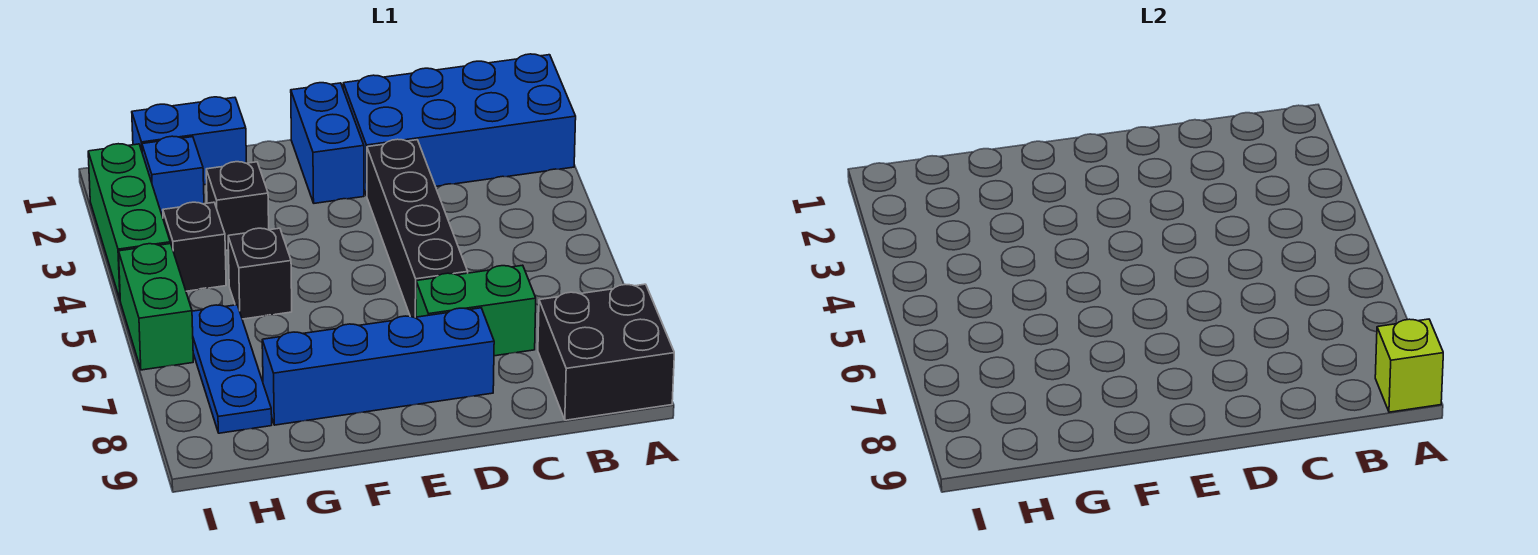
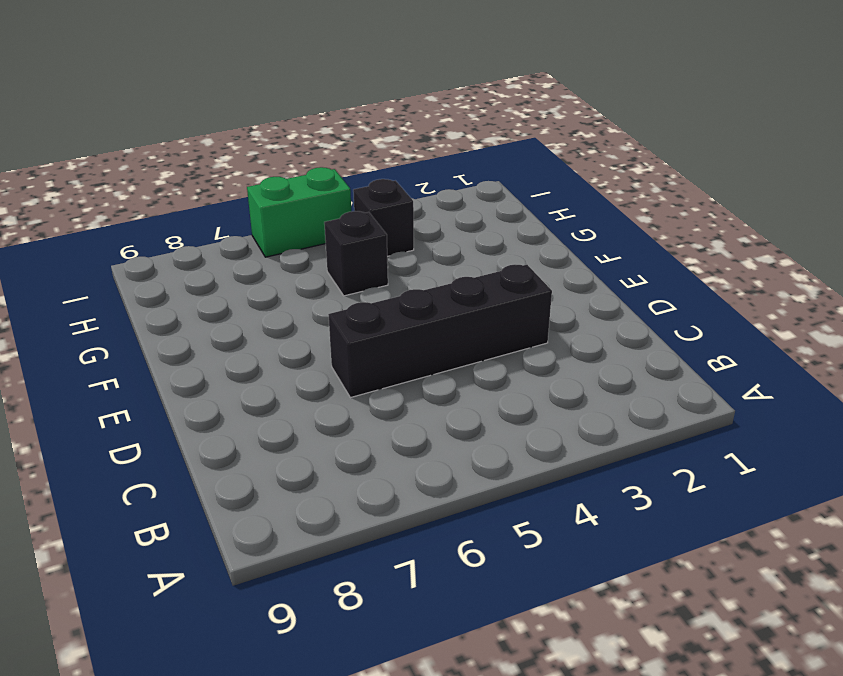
none -> blue brick A1:D2 level 1
none -> black brick A8:B9 level 1
none -> green brick C7:D7 level 1

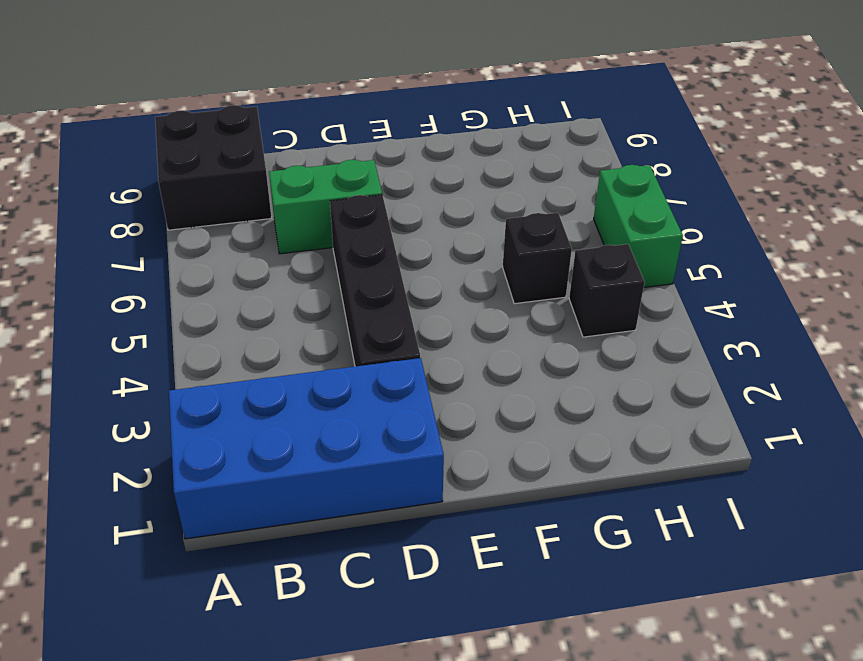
none -> blue brick D8:G8 level 1
none -> blue brick E1:E2 level 1
none -> blue brick G1:H1 level 1

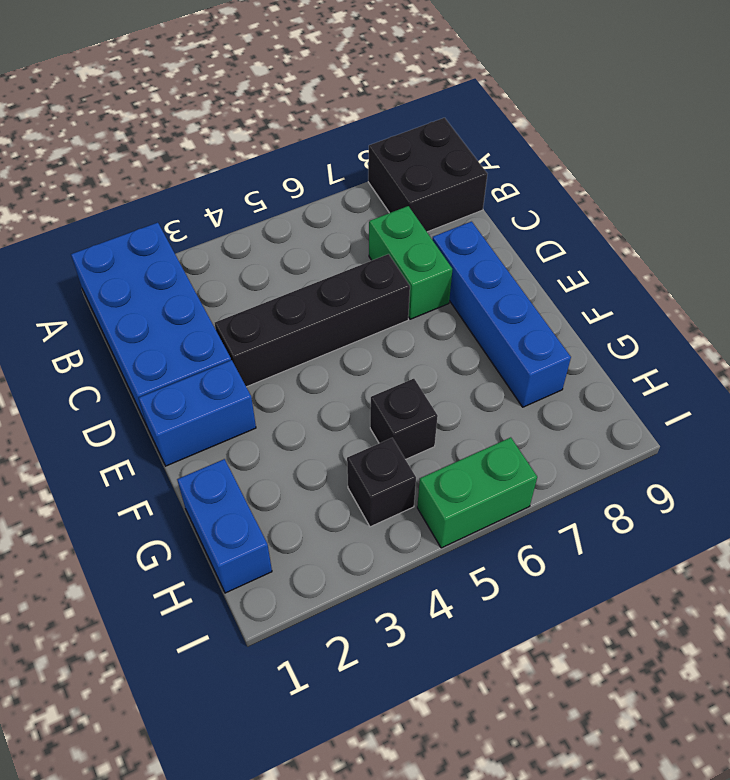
none -> black brick G3 level 1
none -> blue brick H2 level 1
none -> blue plate H6:H8 level 1

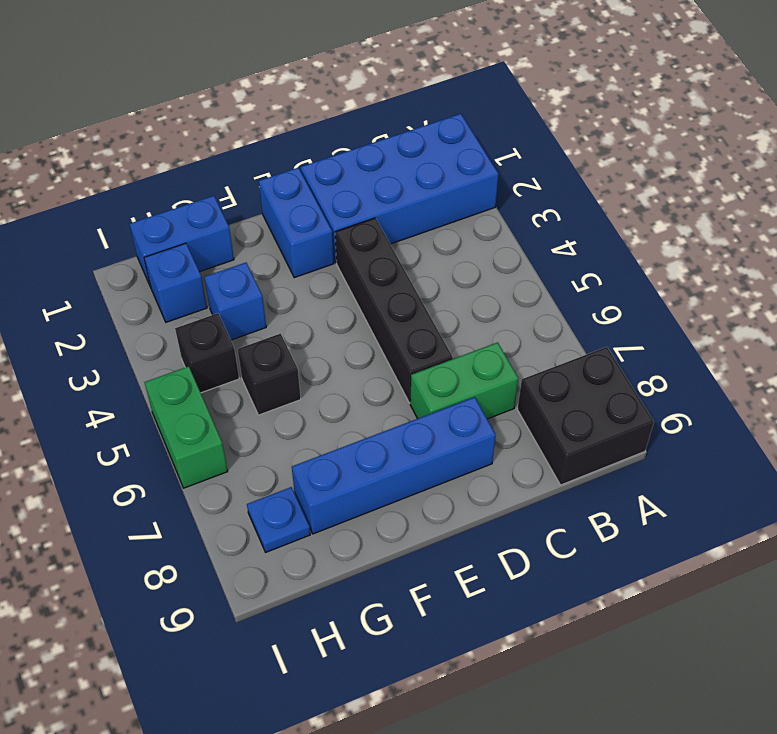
blue brick G3 level 1 -> black brick G3 level 1
blue plate H8 level 1 -> blue plate H6:H8 level 1
none -> green brick I2:I4 level 1
none -> lime brick A9 level 2

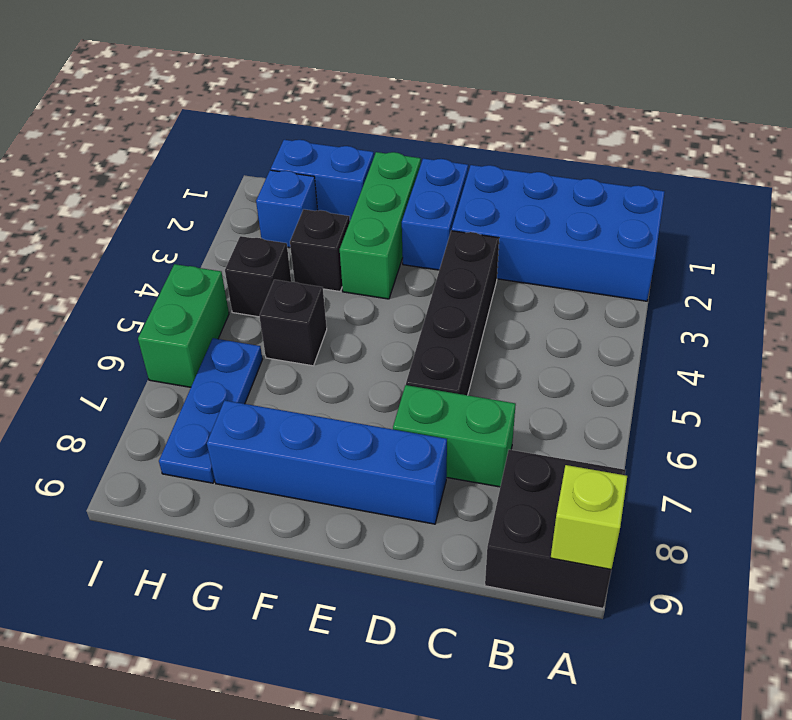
green brick F1:F3 level 1 -> green brick I2:I4 level 1

